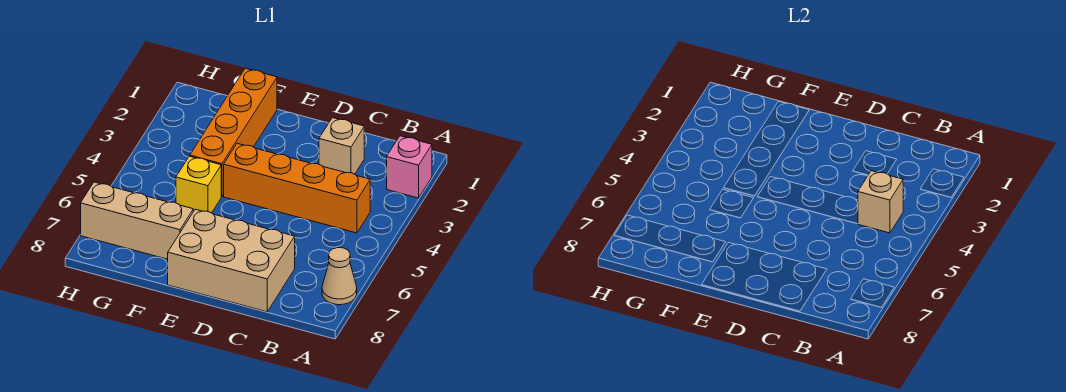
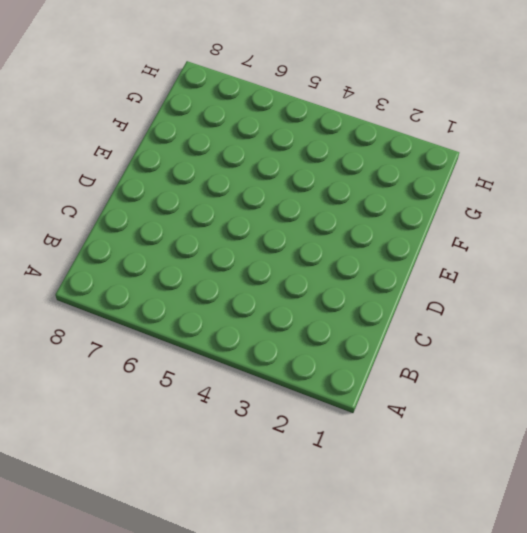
none -> pink brick A2 level 1
none -> tan cone A7 level 1

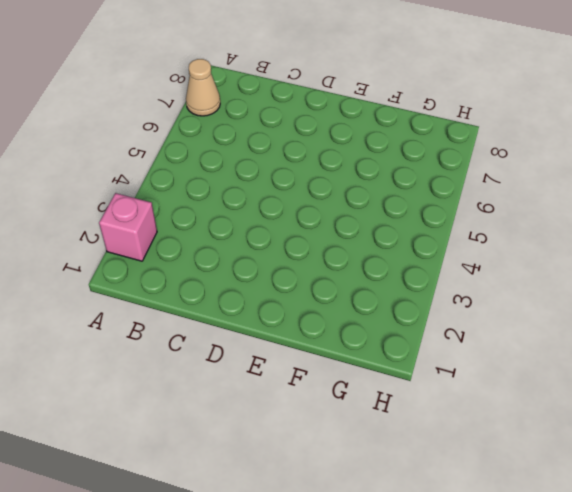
none -> orange brick B4:E4 level 1
none -> tan brick C2 level 1

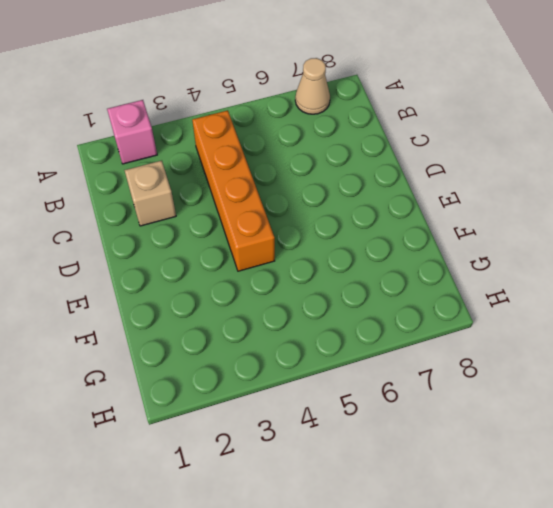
none -> tan brick C7:E8 level 1
none -> orange brick F1:F4 level 1

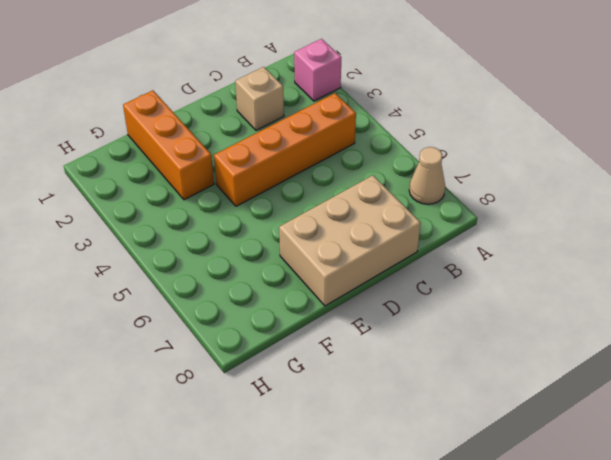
orange brick F1:F3 level 1 -> orange brick F1:F4 level 1
none -> yellow brick F5 level 1
none -> tan brick F7:H7 level 1

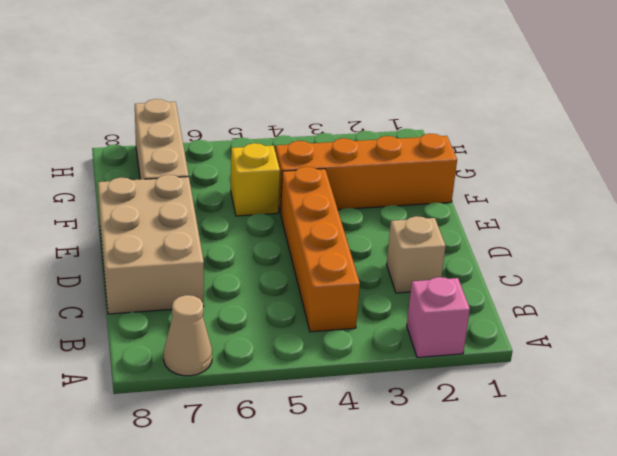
none -> tan brick B4 level 2

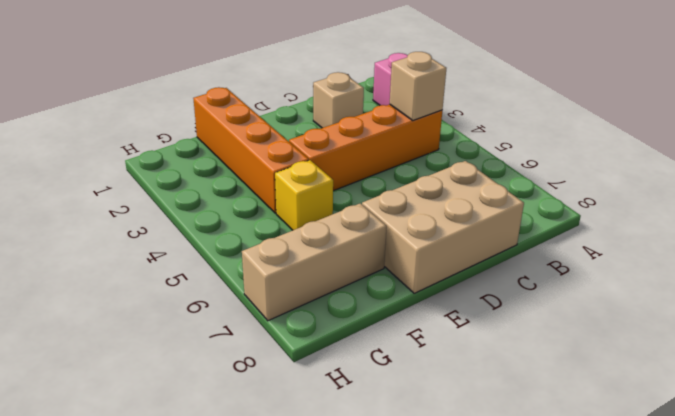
none -> tan cone A7 level 1

